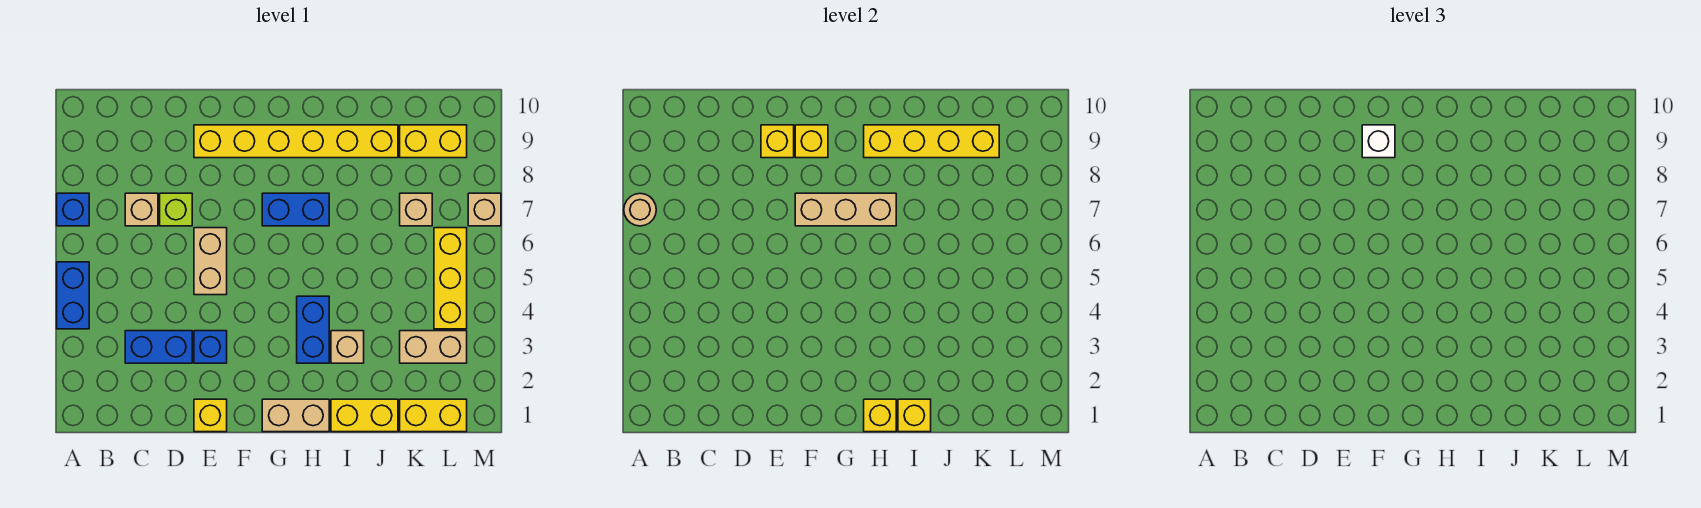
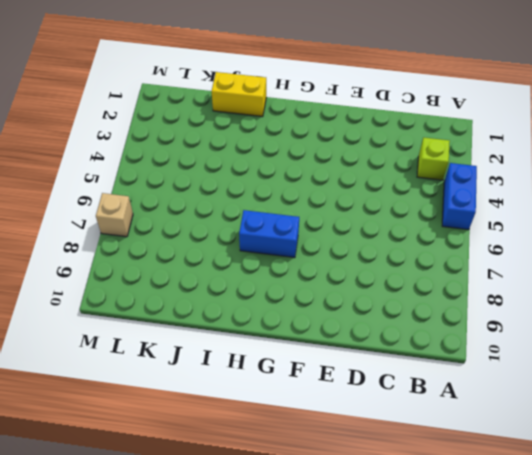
lime brick B3 level 1 -> lime brick D7 level 1
none -> blue brick A7 level 1
none -> blue brick C3:D3 level 1
none -> tan brick C7 level 1

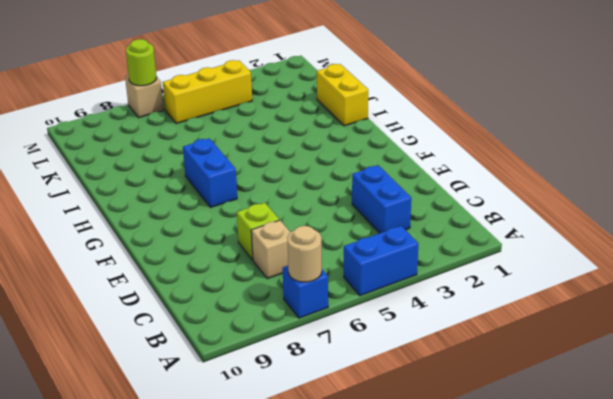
lime round brick M7 level 2 -> none
none -> yellow brick E1 level 1
none -> blue brick E3 level 1
none -> tan brick E5:E6 level 1

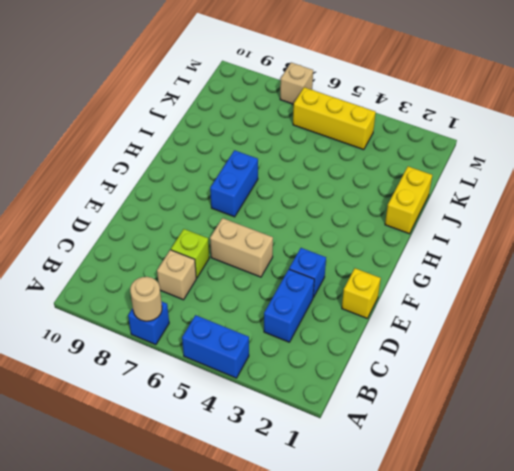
none -> yellow brick E9:J9 level 1
none -> tan brick G1:H1 level 1
none -> blue brick H3:H4 level 1

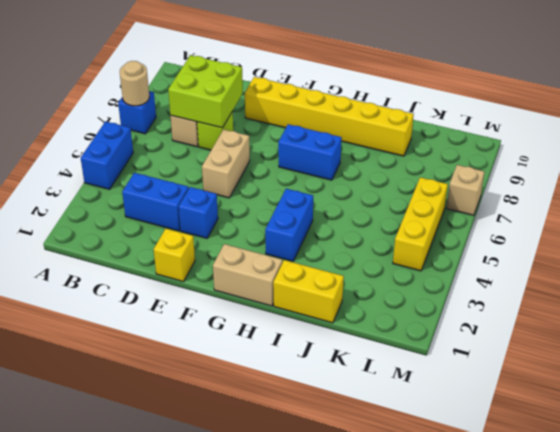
lime brick C7:D8 level 2 -> none
none -> tan brick I3 level 1
none -> yellow brick K1:L1 level 1
none -> tan brick K3:L3 level 1

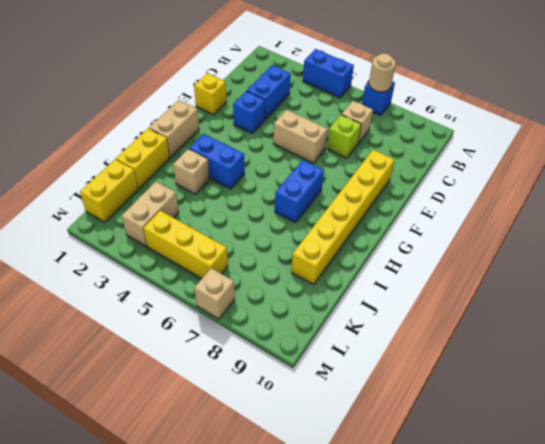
none -> tan brick K7 level 1
none -> yellow brick K9:L9 level 1
none -> yellow brick E9 level 2

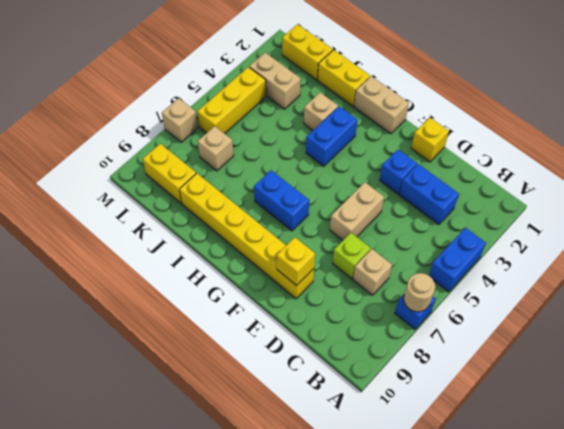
none -> tan brick F7:H7 level 2
none -> yellow brick F9 level 2
none -> yellow brick H1 level 2

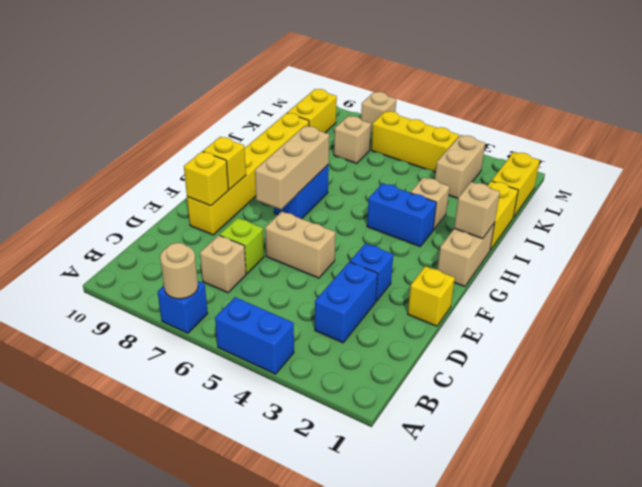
tan brick H1 level 2 -> yellow brick H1 level 2
none -> yellow brick H9:K9 level 2
none -> yellow brick I1 level 2
none -> white brick F9 level 3

